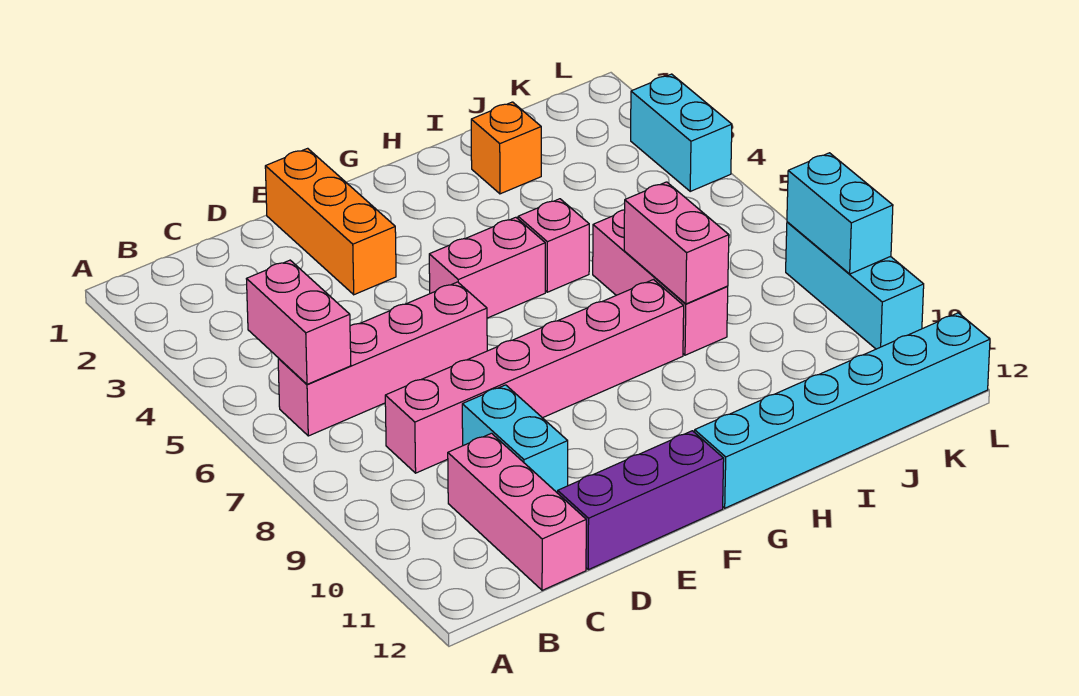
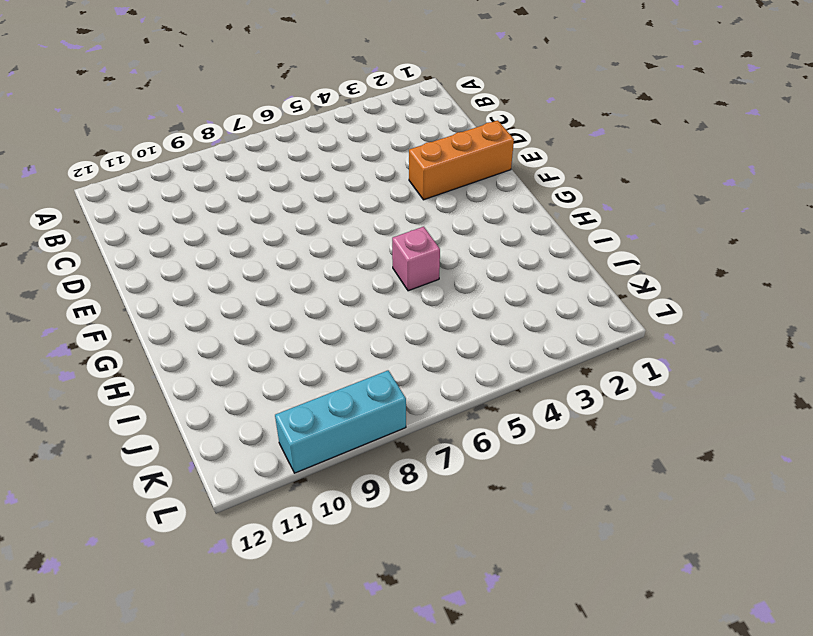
none -> pink brick B6:E6 level 1
none -> pink brick C8:H8 level 1
none -> pink brick C10:C12 level 1

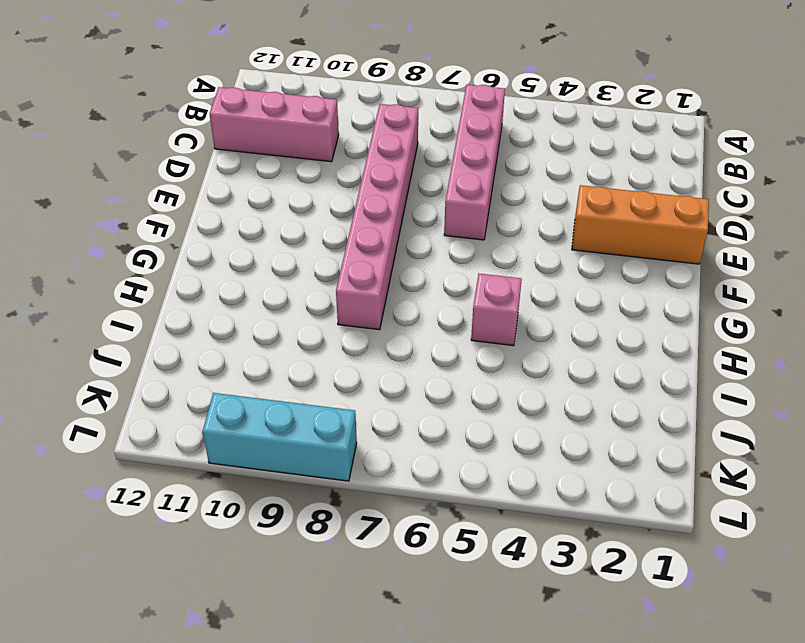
none -> cyan brick D9:D10 level 1
none -> purple brick D12:F12 level 1
none -> pink brick F5:G5 level 1

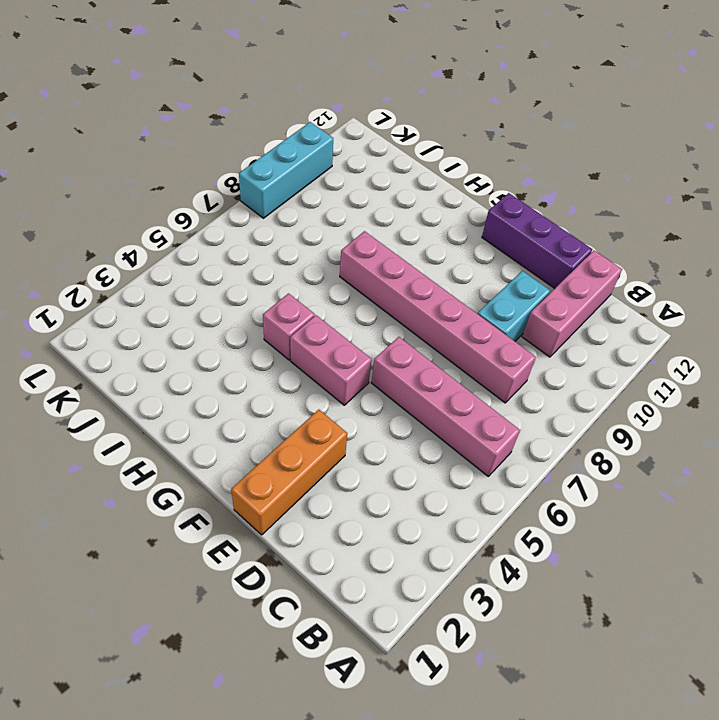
none -> cyan brick G12:L12 level 1
none -> orange brick I2 level 1
none -> pink brick I6:I8 level 1

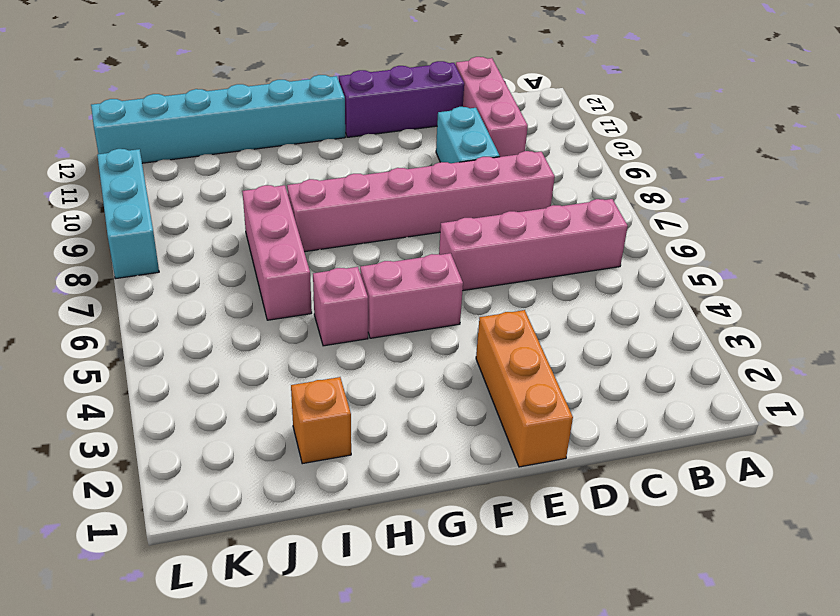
none -> cyan brick L3:L4 level 1
none -> pink brick B5:B6 level 2
none -> pink brick I7:I8 level 2

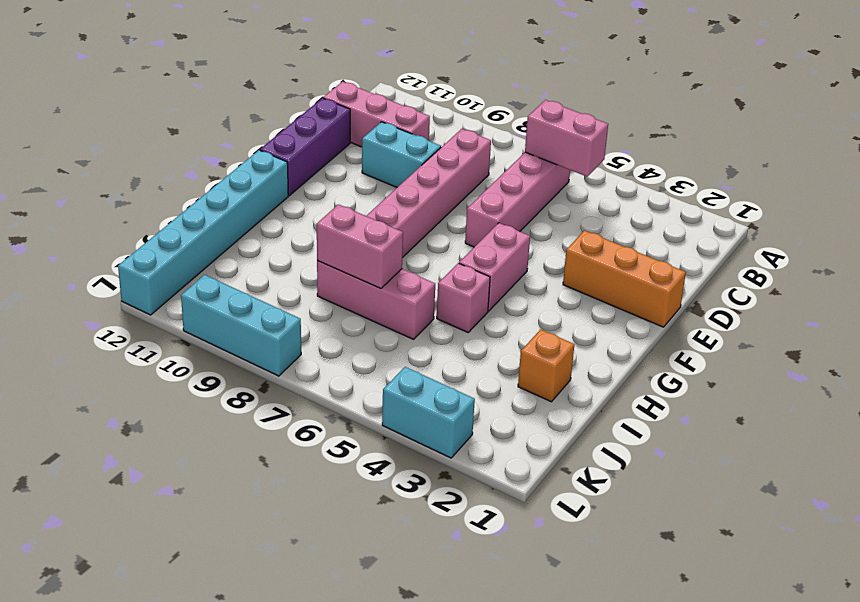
none -> cyan brick L8:L9 level 2

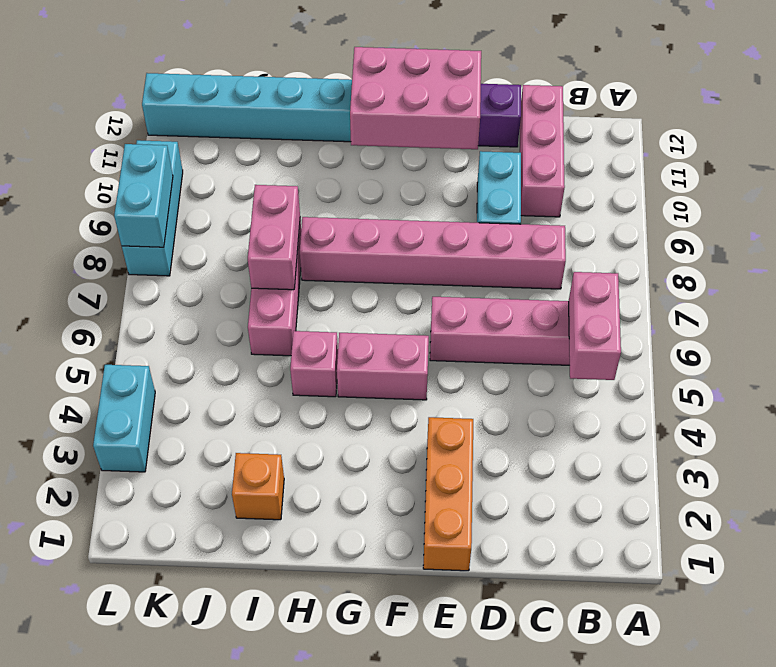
pink brick E11:G12 level 2 -> none

